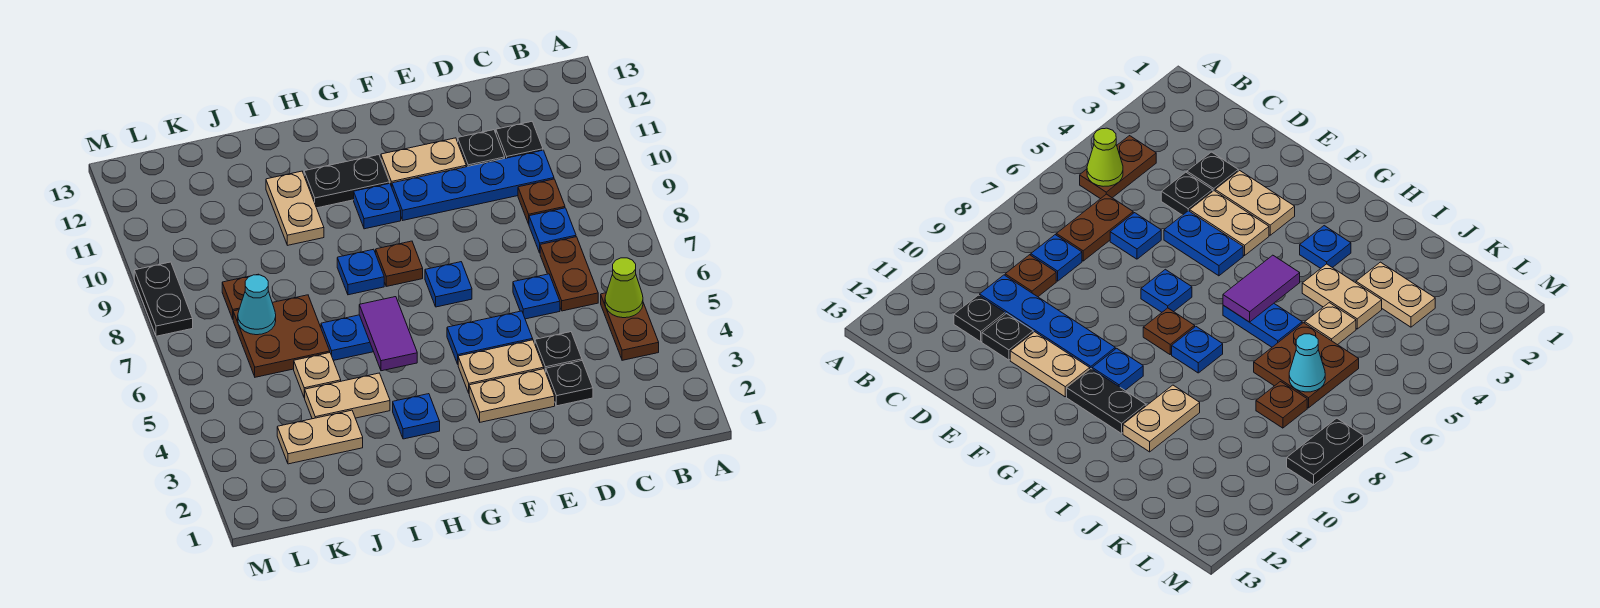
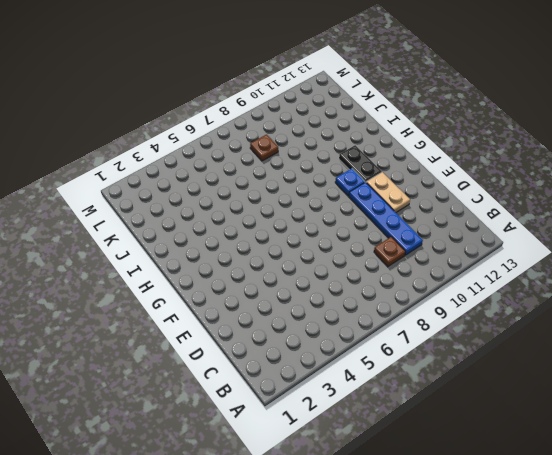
none -> brown plate B4:B5 level 1
none -> brown plate C6:C7 level 1
none -> blue plate C8 level 1
none -> black plate C11 level 1

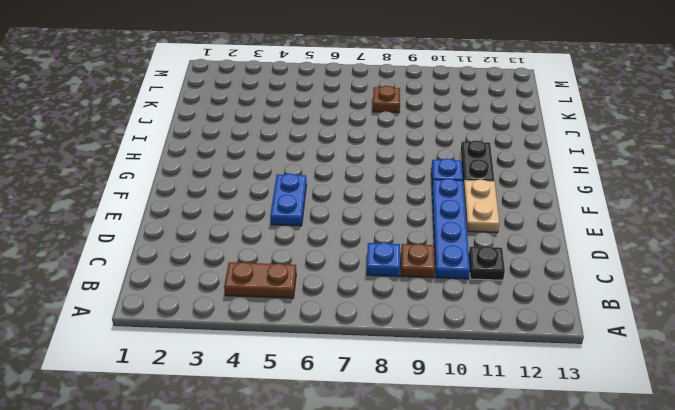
none -> brown plate C6:C7 level 1
none -> black plate D3 level 1
none -> black plate D4 level 1
none -> blue plate D6 level 1

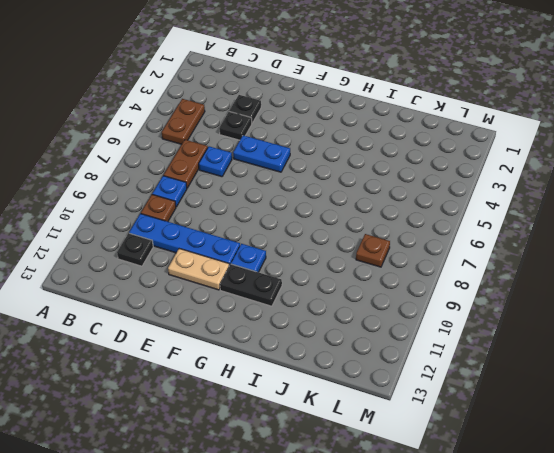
none -> black plate D11 level 1
none -> tan plate E3:F3 level 1
none -> tan plate E4:F4 level 1
none -> blue plate F7 level 1

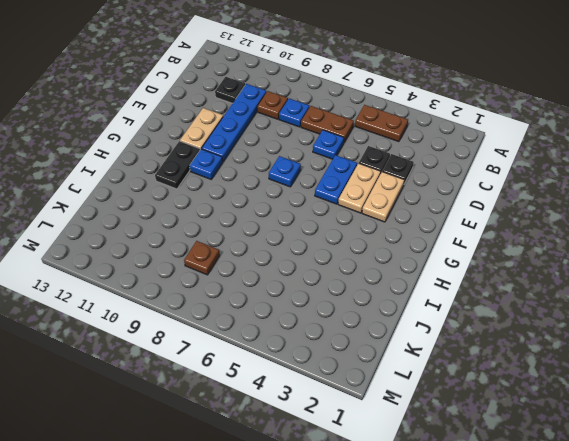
none -> black plate D11 level 1
none -> brown plate G8 level 1
none -> blue plate H3 level 1
none -> blue plate H6:I6 level 1

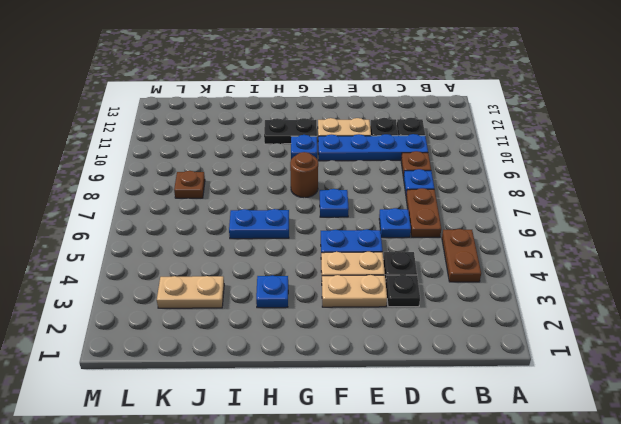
brown round brick G8 level 1 -> brown plate G8 level 1
none -> blue plate H8 level 1
none -> tan plate I4:J4 level 1
none -> tan plate I10:I11 level 1
none -> tan plate J5 level 1

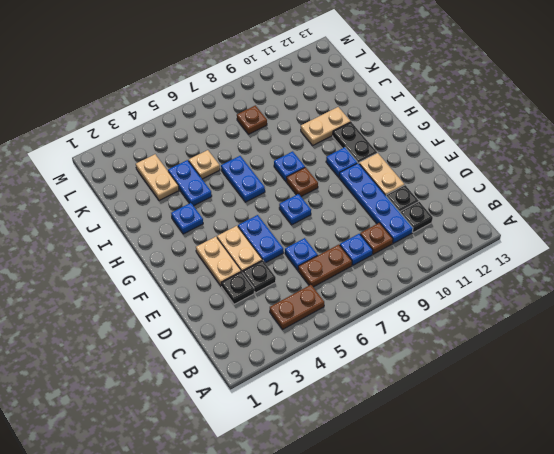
blue plate I4:J4 level 1 -> tan plate I4:J4 level 1
none -> brown plate J6:K7 level 1
none -> black plate M8:M9 level 1
none -> lime cone B5 level 2
none -> purple tile H5:H6 level 2

